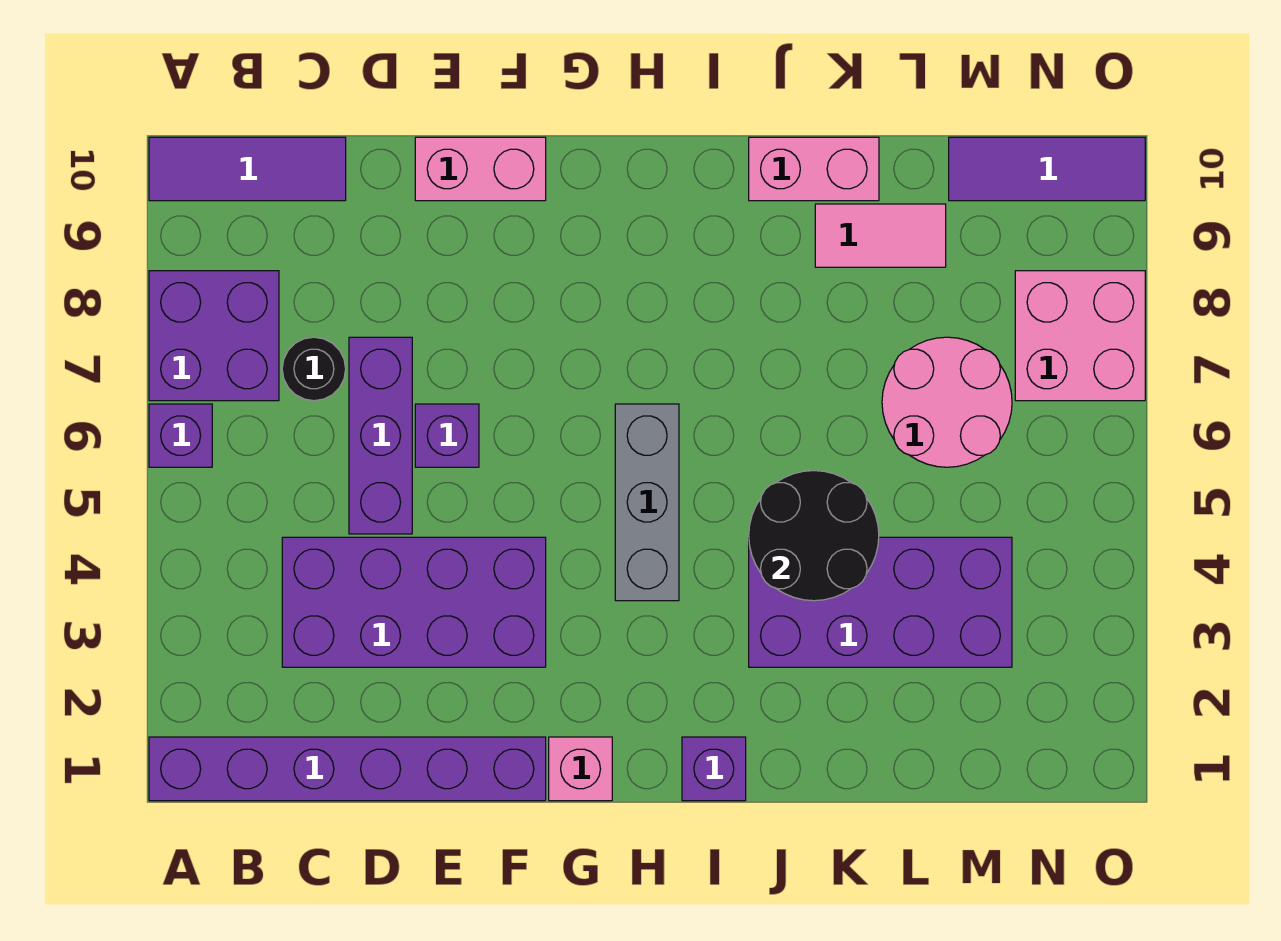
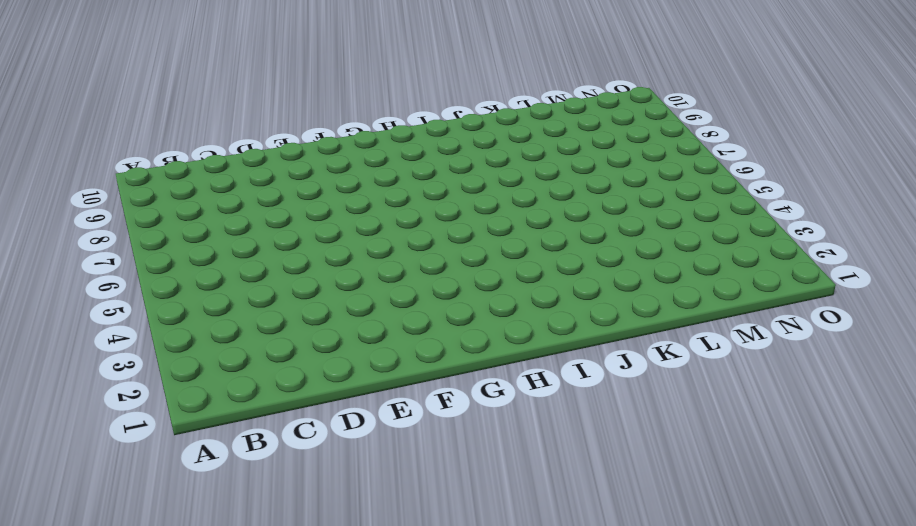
none -> purple brick A1:F1 level 1
none -> purple brick A6 level 1
none -> purple brick A7:B8 level 1

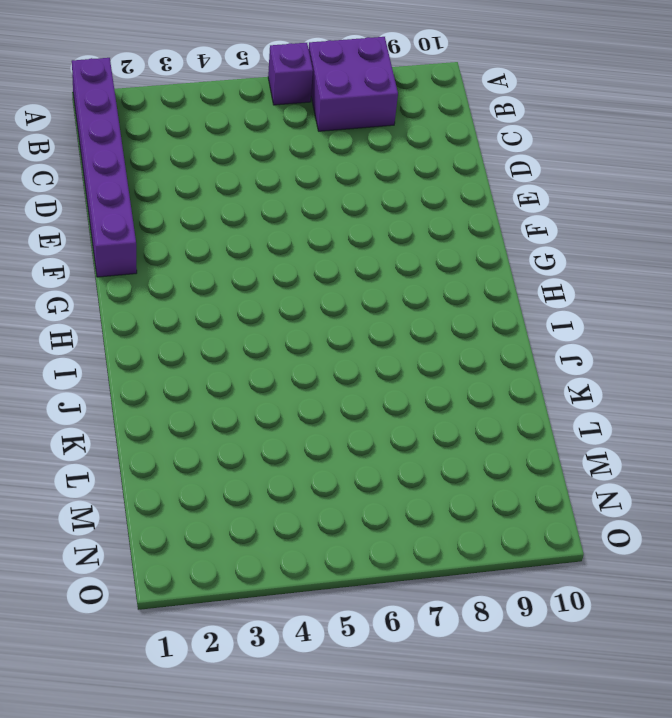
none -> purple tile A10:C10 level 1
none -> purple brick C3:F4 level 1
none -> black round brick C7 level 1

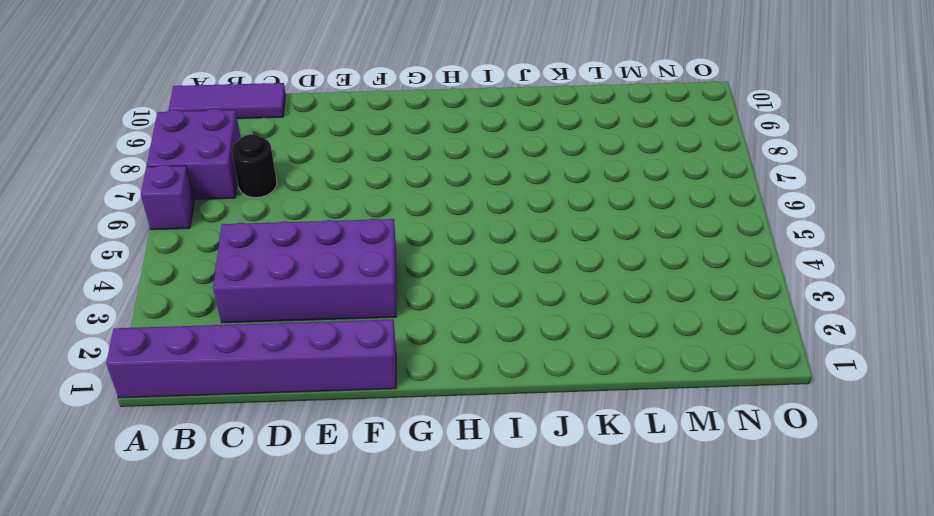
none -> purple brick D5:D7 level 1
none -> purple brick E6 level 1
none -> pink brick E10:F10 level 1

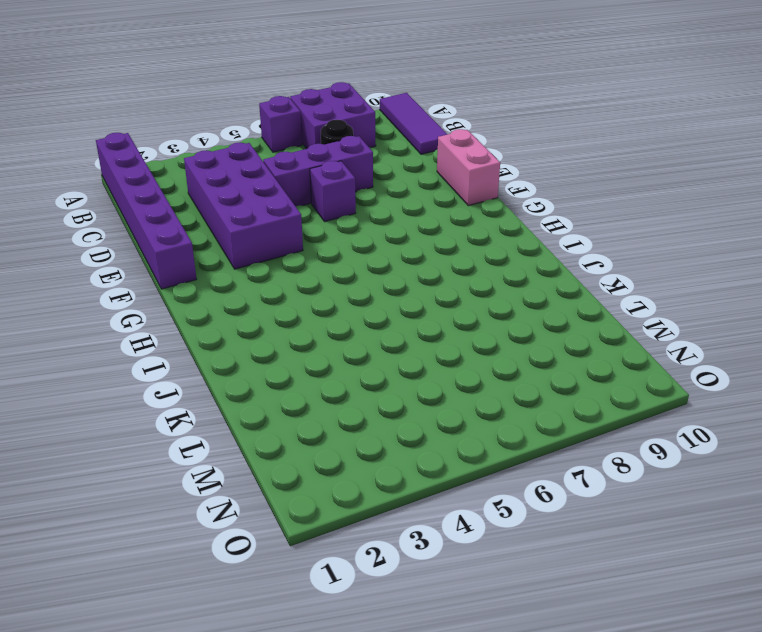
none -> pink brick G1 level 1
none -> grey brick H4:H6 level 1
none -> purple brick I1 level 1

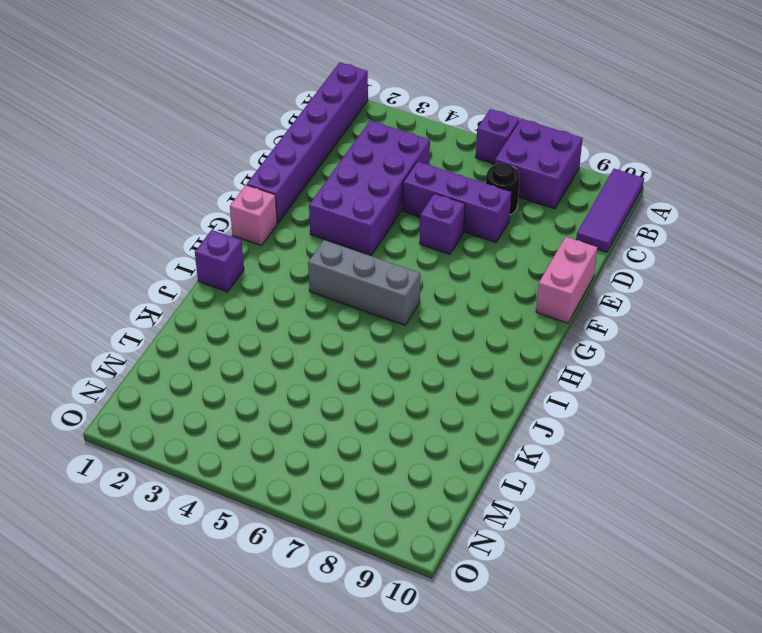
none -> purple brick J3:M4 level 1
none -> pink brick J10:K10 level 1
none -> pink tile K9:L9 level 1

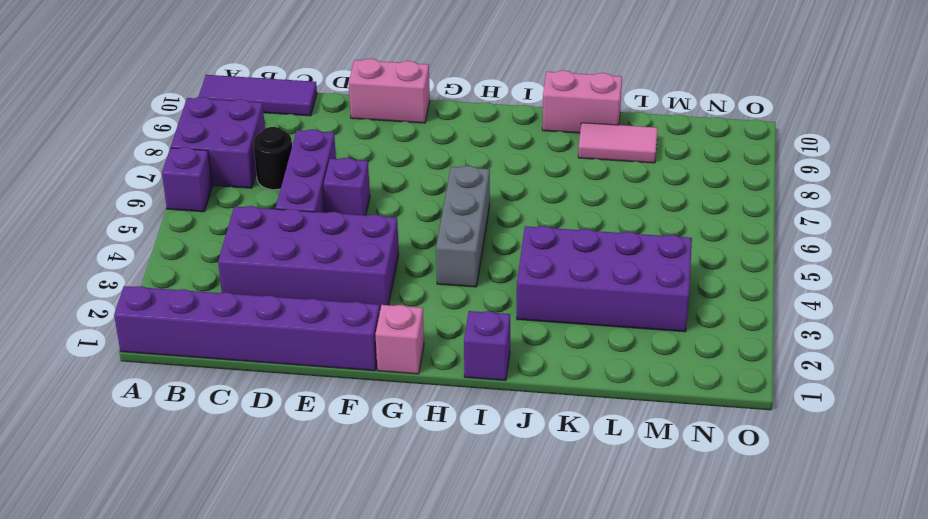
none -> pink round brick L6:M7 level 1
none -> purple tile M10:O10 level 1
none -> pink brick N7:O8 level 1

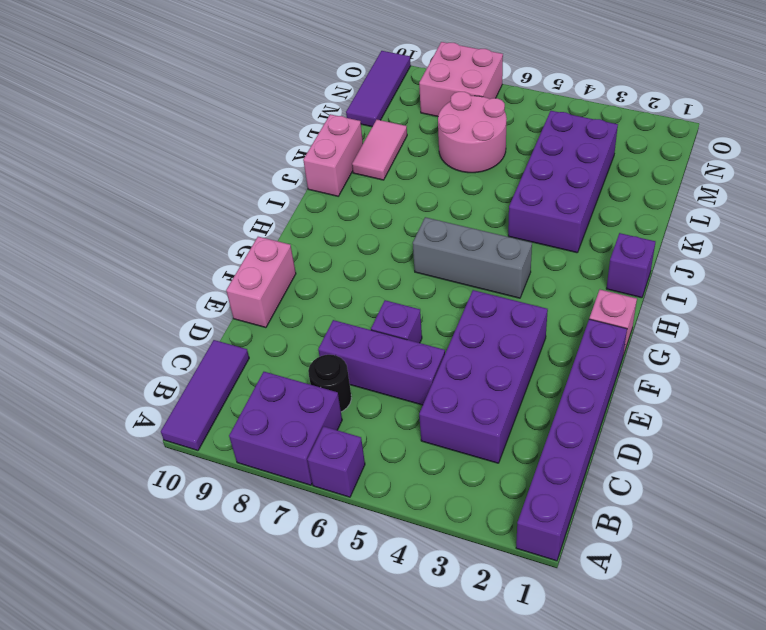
none -> black round brick J4:K5 level 2

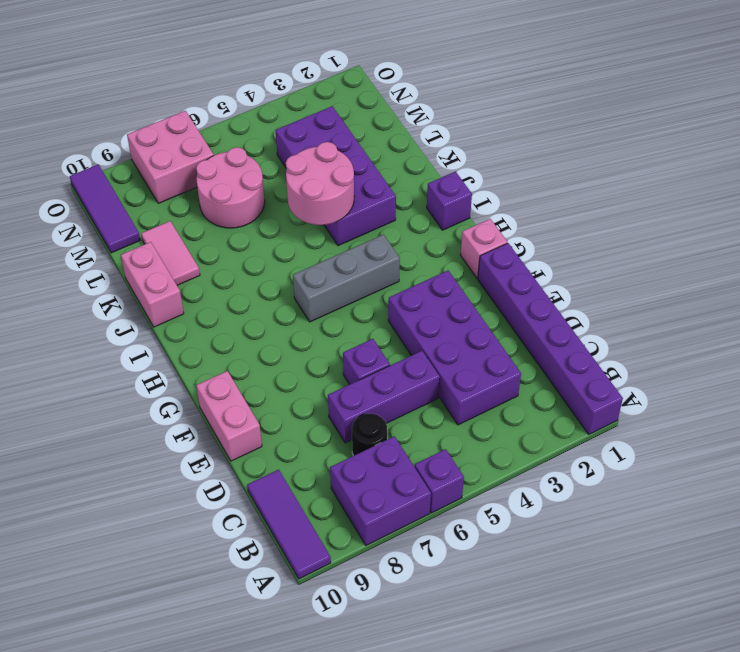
pink round brick J4:K5 level 2 -> black round brick J4:K5 level 2

